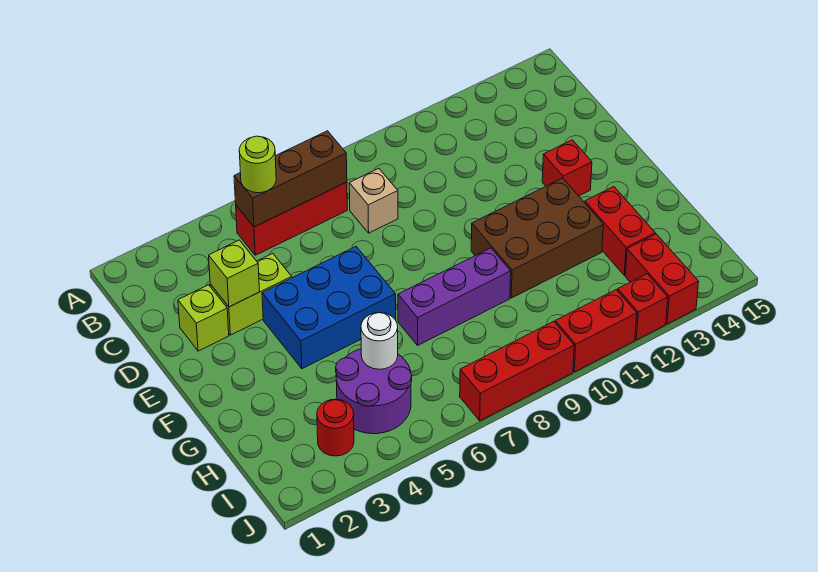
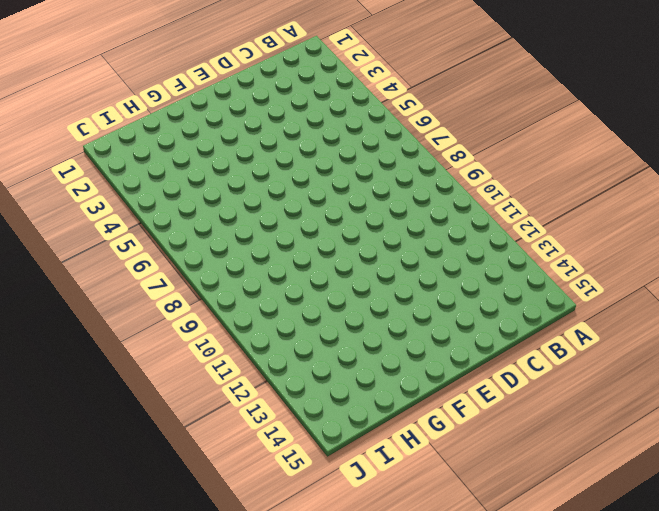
none -> red brick B5:B7 level 1
none -> tan brick C8 level 1
none -> lime brick D2 level 1

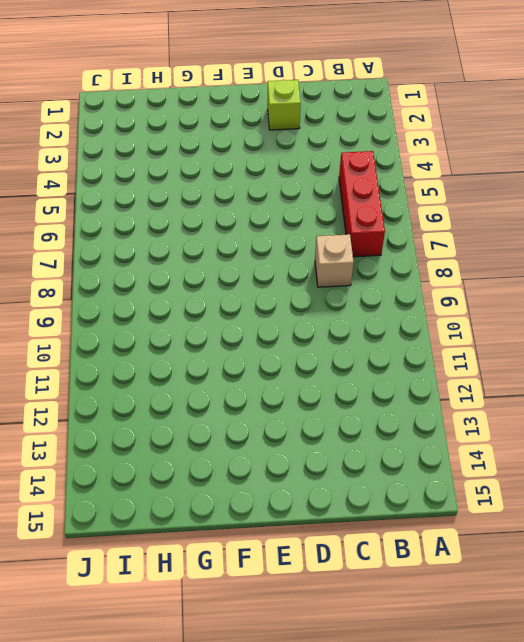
none -> lime brick D3:D4 level 1
none -> blue brick E4:F6 level 1
none -> red brick E13 level 1

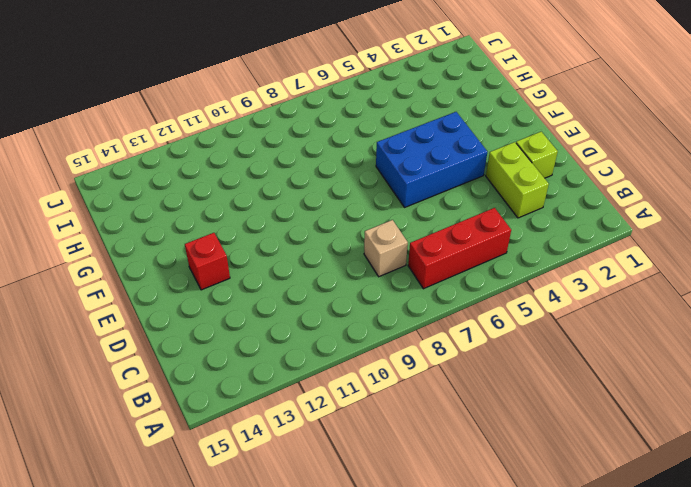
lime brick C3:D3 level 1 -> lime brick D3:D4 level 1
none -> brown brick F10:G12 level 1
none -> purple brick G7:G9 level 1
none -> red brick G13:H13 level 1

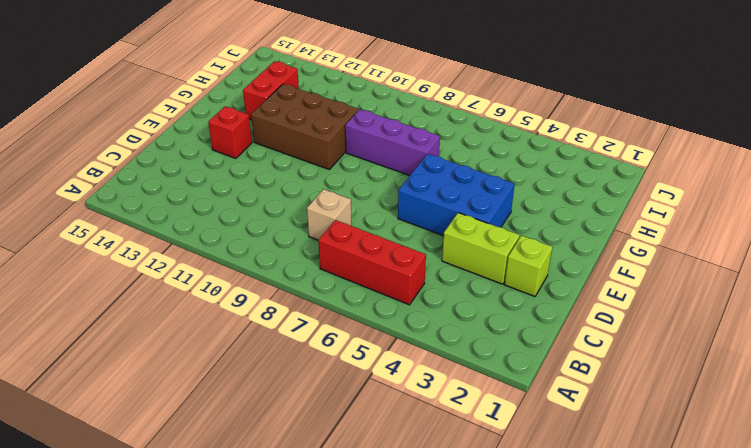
none -> purple round brick H4:I5 level 1
none -> red round brick I3 level 1
none -> red brick I13:J13 level 1

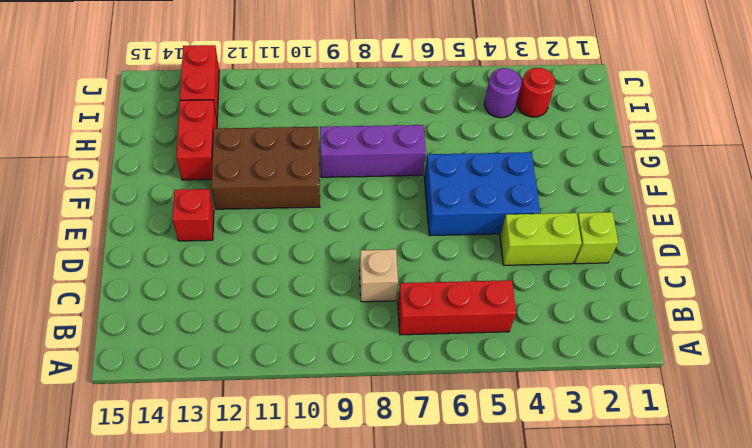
purple round brick I4 level 1 -> purple round brick H4:I5 level 1
none -> red brick J7:J9 level 1
none -> red brick J10:J11 level 1
none -> red brick J12 level 1

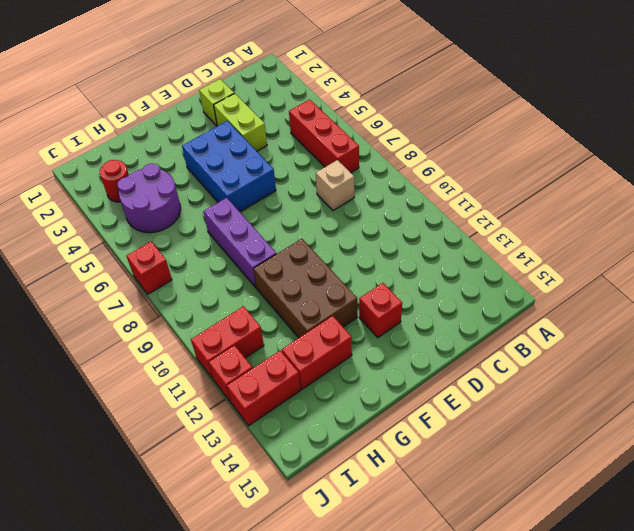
red brick I11:J11 level 1 -> red brick J10:J11 level 1
red brick J7 level 1 -> red brick J7:J9 level 1
none -> brown brick B5:B7 level 2
none -> lime brick D3 level 2
none -> white round brick H5 level 2

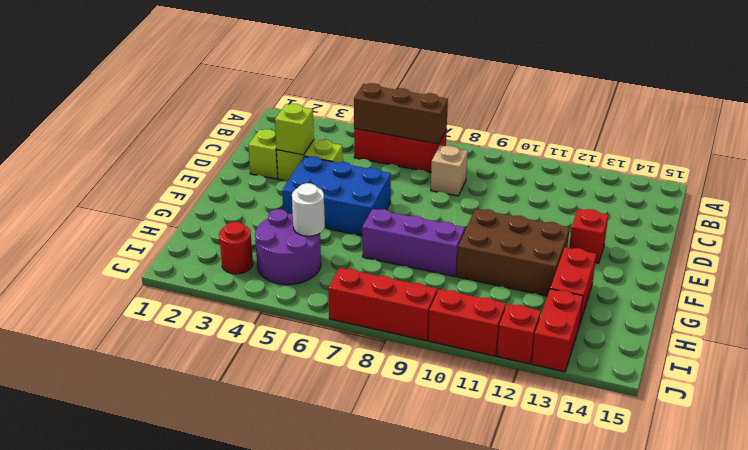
none -> lime round brick B5 level 3

